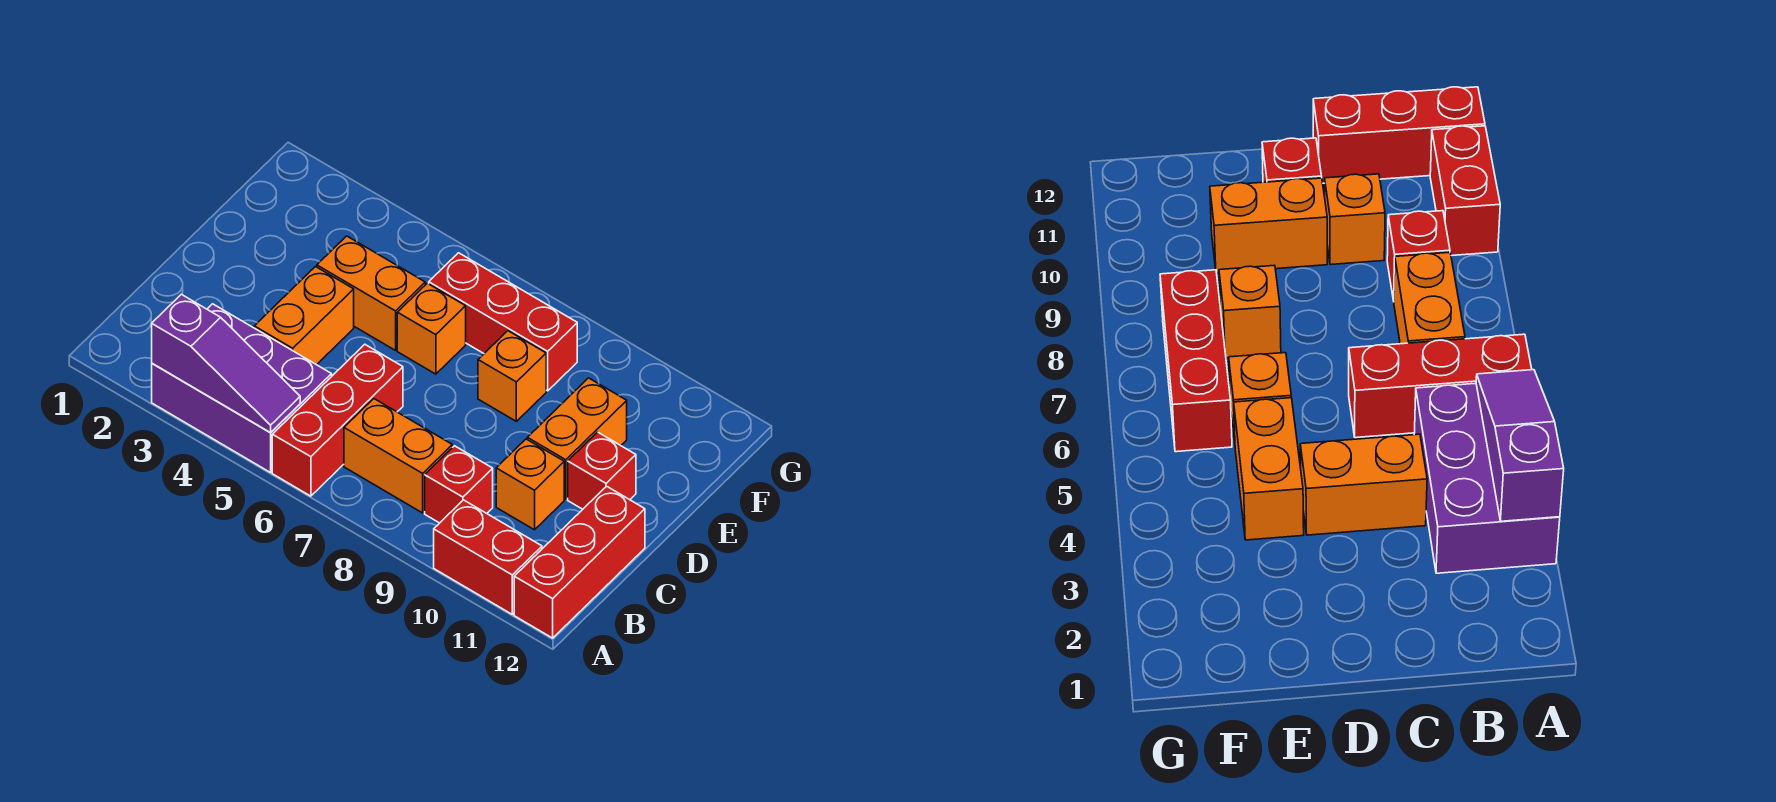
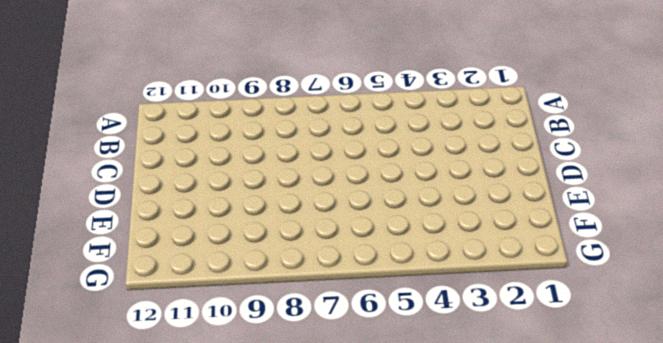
none -> purple brick A3:B5 level 1
none -> red brick A6:C6 level 1
none -> red brick A10:A11 level 1

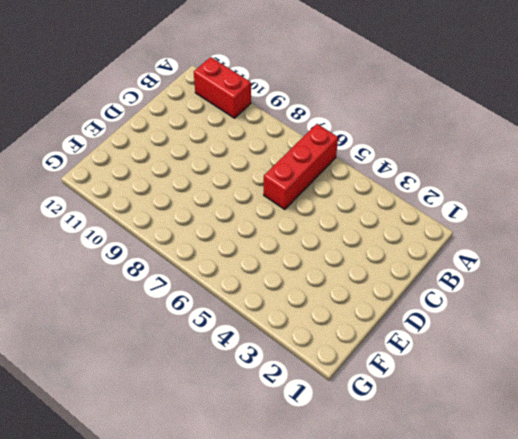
none -> purple brick A3:B5 level 1
none -> red brick A12:C12 level 1
none -> orange brick B7:B8 level 1

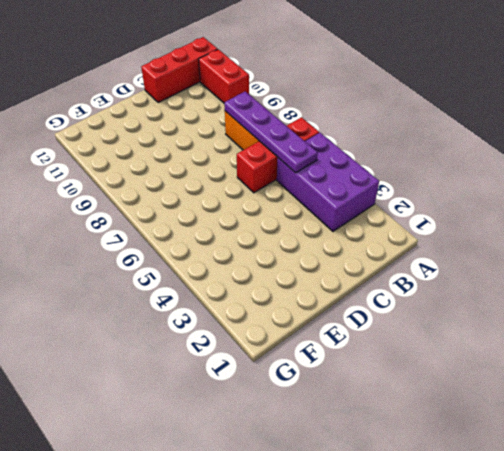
purple plate B5:B8 level 2 -> none
none -> red brick B9 level 1
none -> orange brick C4:D4 level 1
none -> orange brick C10 level 1

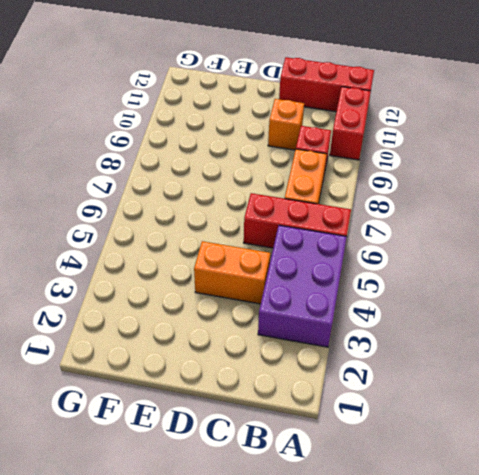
none -> orange brick D10:E10 level 1
none -> red brick D11 level 1
none -> orange brick E4:E5 level 1

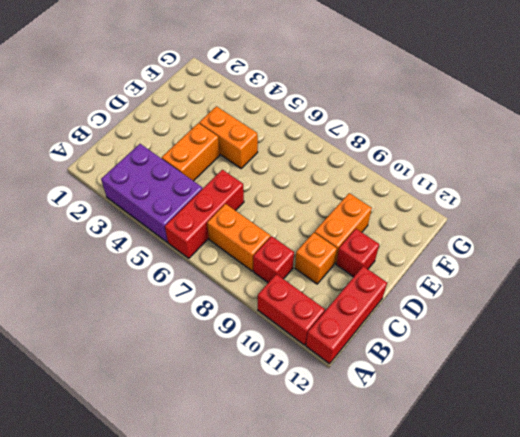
none -> orange brick E6 level 1
none -> orange brick E8 level 1
none -> red brick F6:F8 level 1

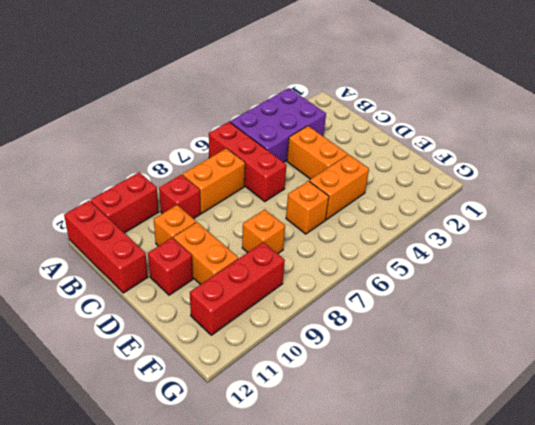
red brick F9:F11 level 1 -> red brick F6:F8 level 1
none -> purple slope A3:A5 level 2 top 3

